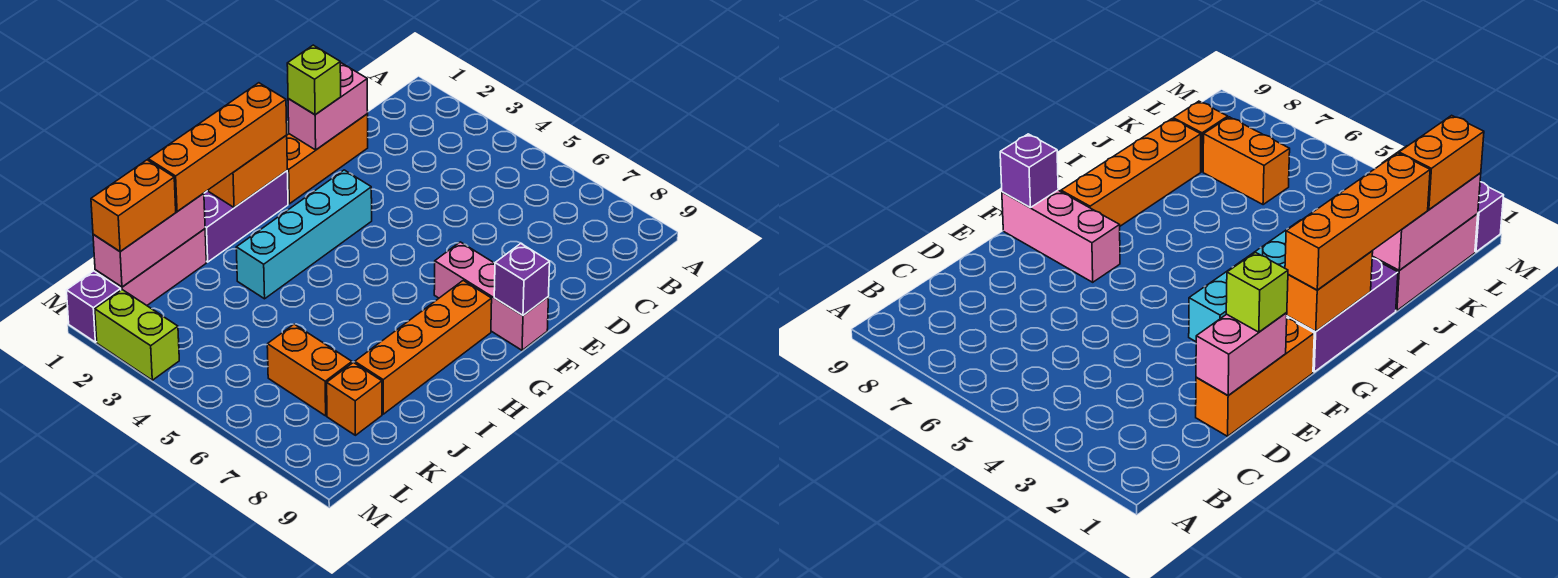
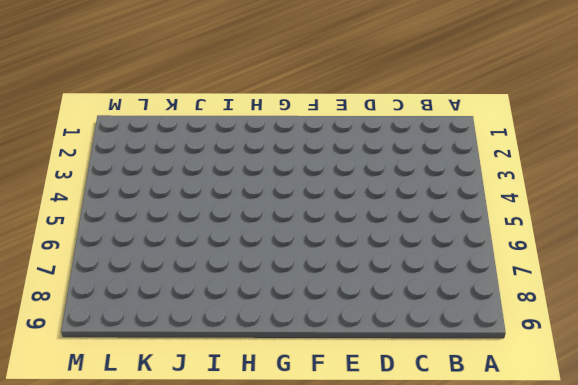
none -> orange brick D1:F1 level 1
none -> cyan brick F3:I3 level 1
none -> pink brick F7:F9 level 1

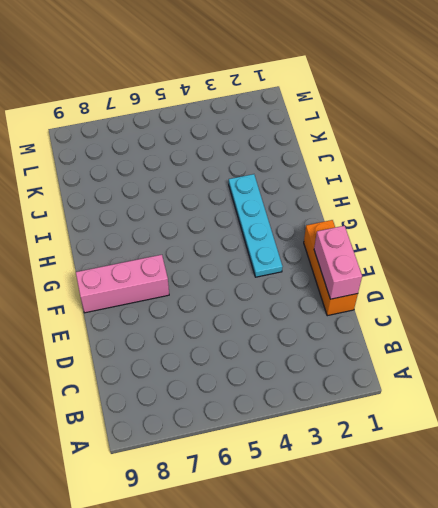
cyan plate F3:I3 level 1 -> cyan brick F3:I3 level 1
none -> purple brick G1:I1 level 1
none -> orange brick G8:J8 level 1
none -> pink brick J1:L1 level 1

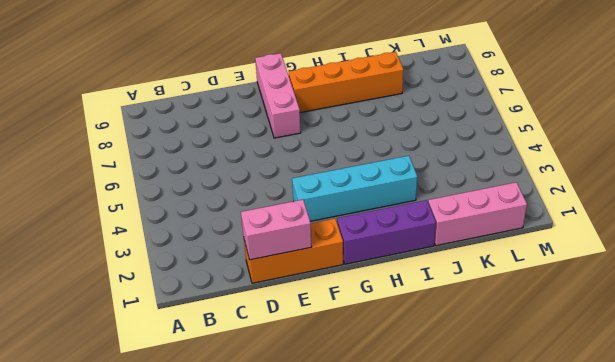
none -> orange brick K6:K7 level 1
none -> orange brick K8 level 1
none -> purple brick M1 level 1

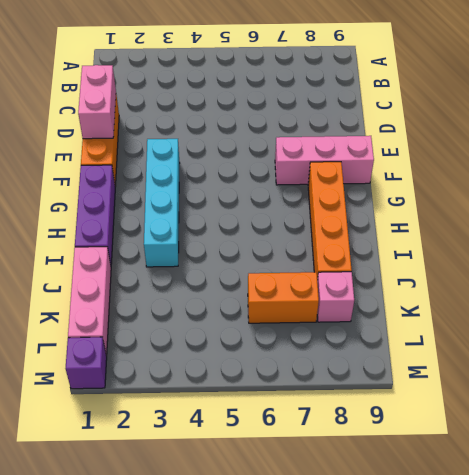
pink brick K8 level 1 -> orange brick K8 level 1
none -> lime brick M2:M3 level 1
none -> purple brick F9 level 2
none -> orange brick G1:H1 level 2

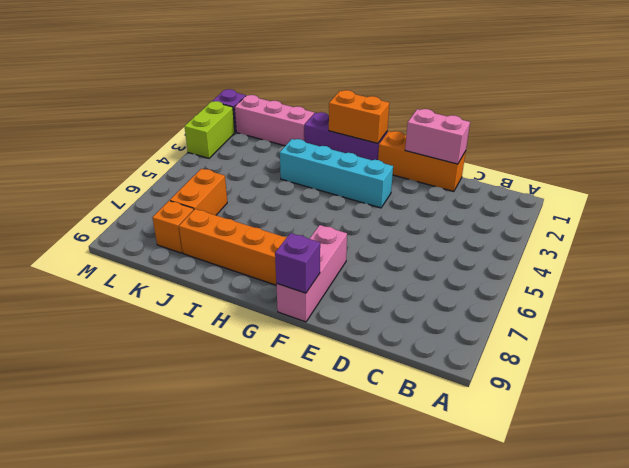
none -> pink brick J1:L1 level 2
none -> lime brick E1 level 3
none -> orange brick G1:J1 level 3

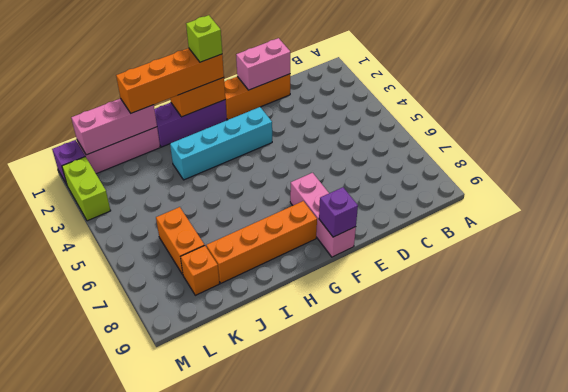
lime brick G1 level 4 -> lime brick E1 level 3
none -> orange brick K1:L1 level 3

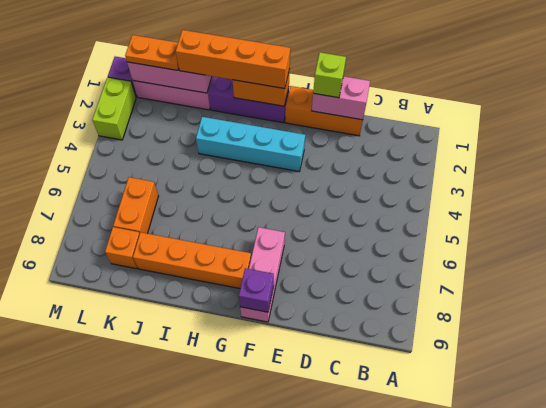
orange plate K1:L1 level 3 -> orange brick K1:L1 level 3

